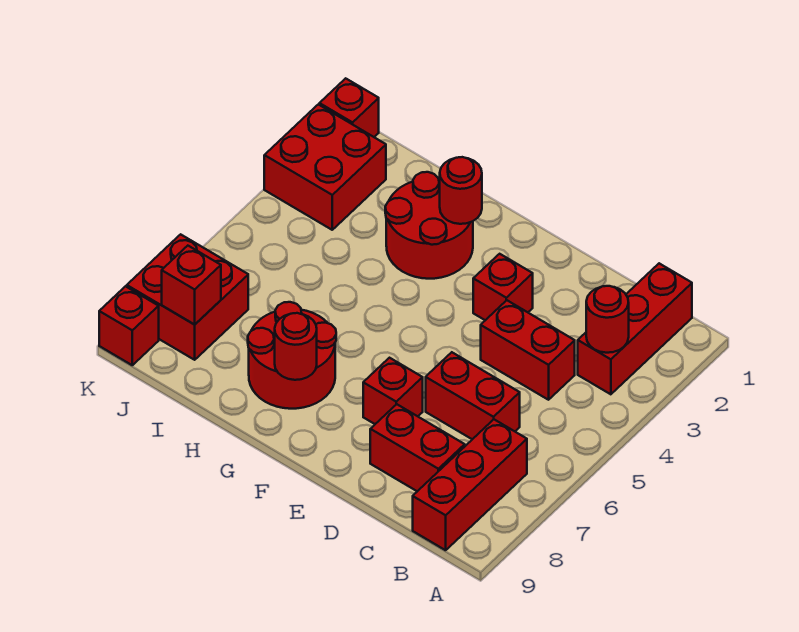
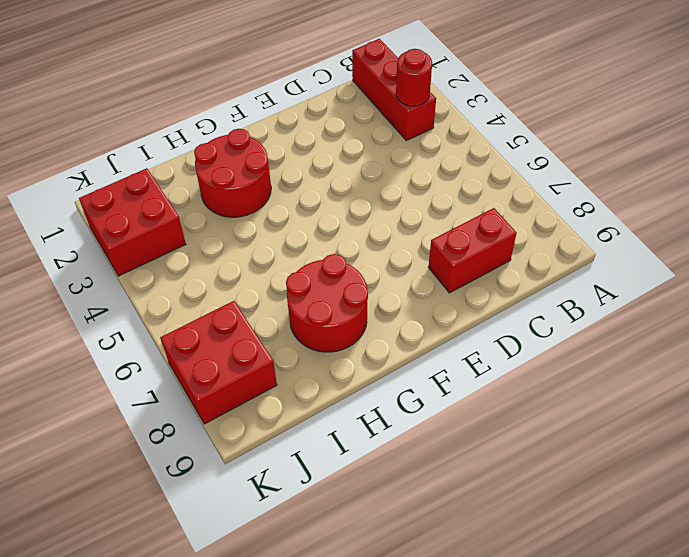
none -> red brick B7:B9 level 1
none -> red brick C4:D4 level 1
none -> red brick C6:D6 level 1

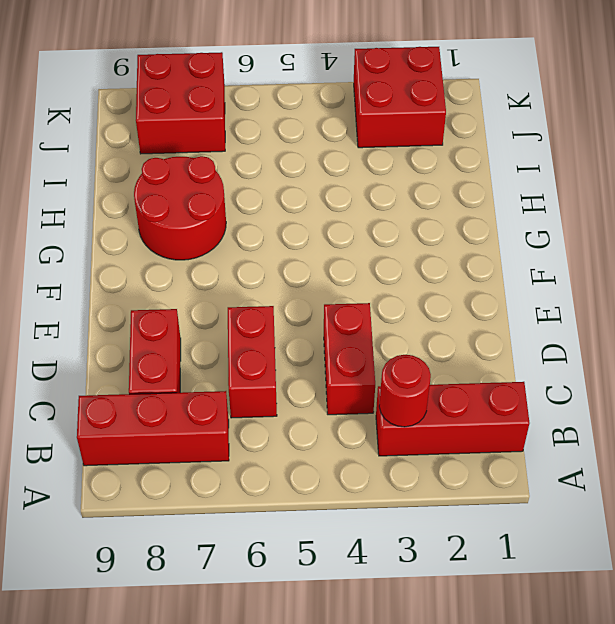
none -> red brick E3 level 1
none -> red brick E7 level 1
none -> red round brick G2:H3 level 1

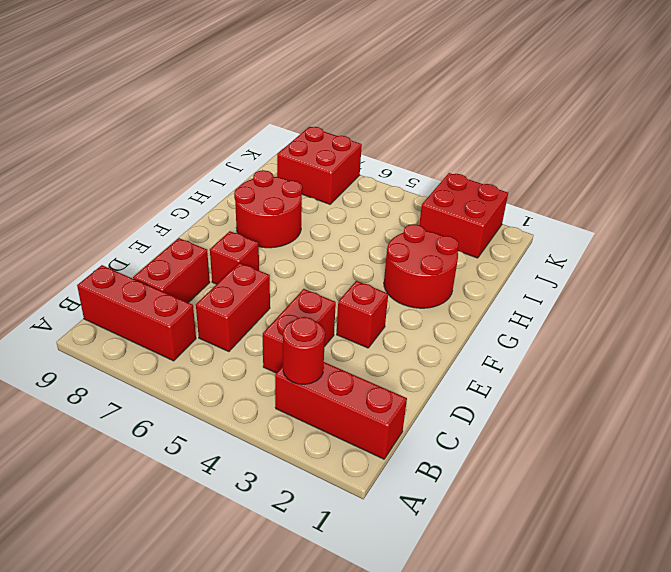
none -> red brick K1 level 1
none -> red brick K9 level 1
none -> red round brick G2 level 2

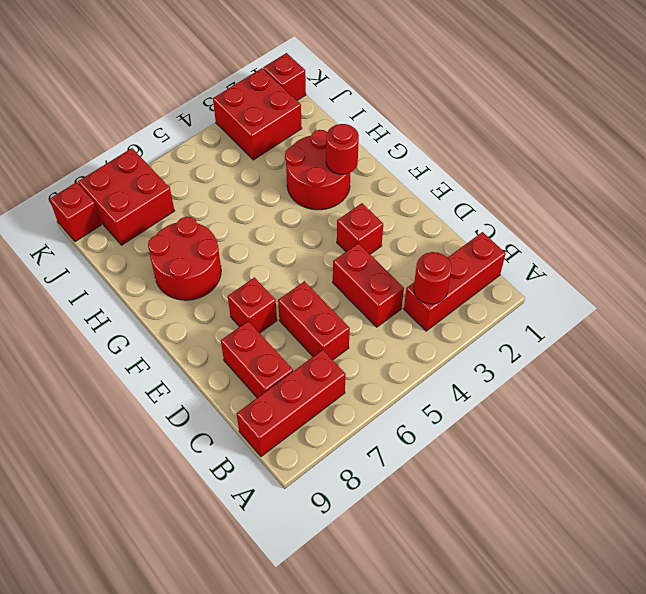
none -> red round brick G8 level 2
none -> red brick J8 level 2

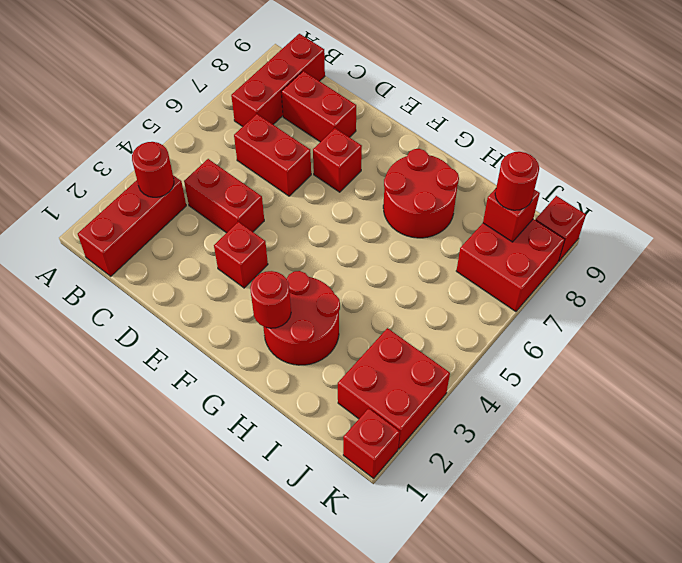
red round brick J8 level 3 -> red round brick G8 level 2

